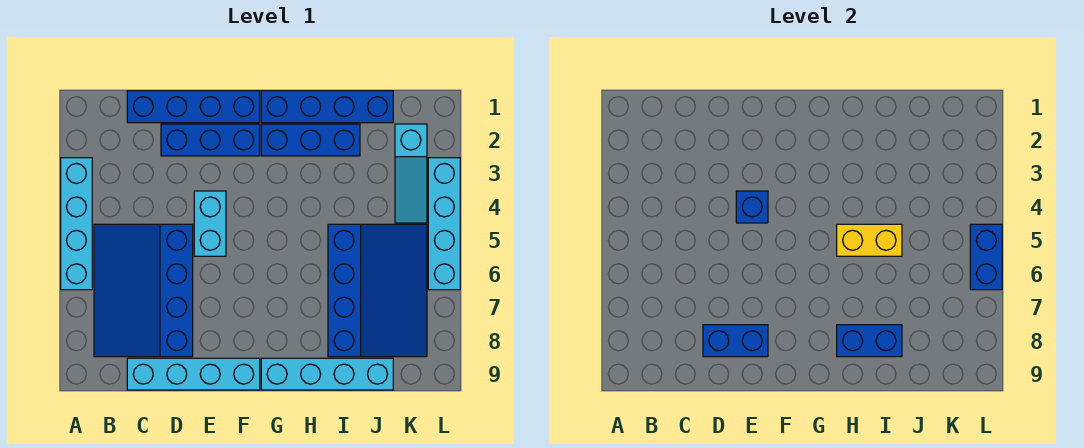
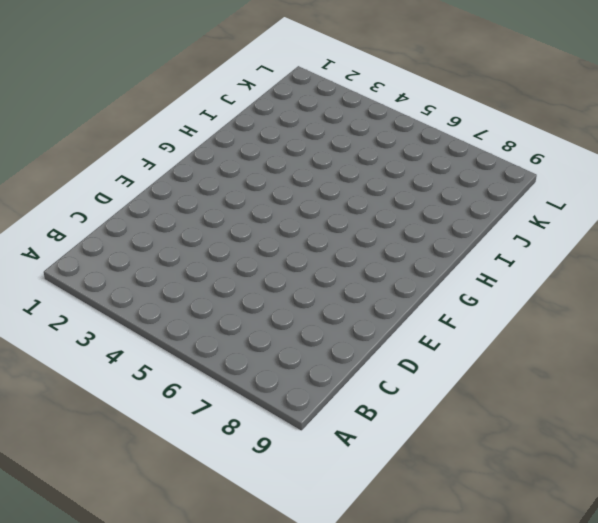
none -> cyan brick A3:A6 level 1
none -> blue slope B5:D8 level 1 top D
none -> blue brick C1:F1 level 1

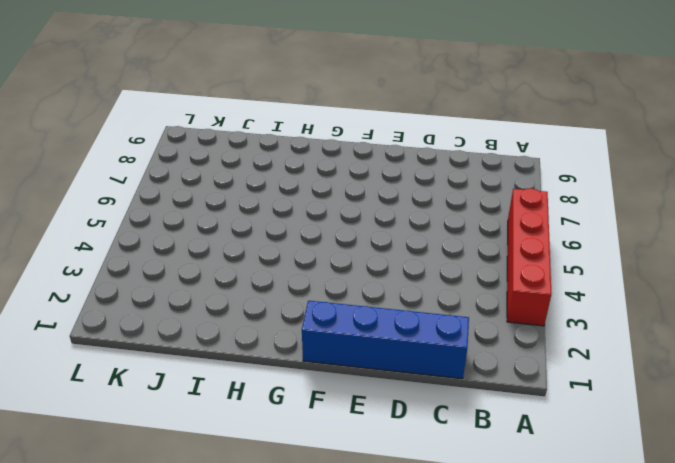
red brick A3:A6 level 1 -> cyan brick A3:A6 level 1
none -> blue slope B5:D8 level 1 top D
none -> cyan brick C9:F9 level 1
none -> blue brick D2:F2 level 1

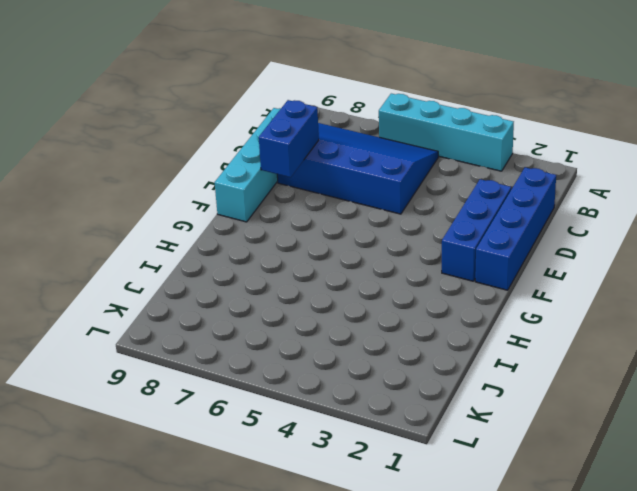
none -> cyan brick E4:E5 level 1
none -> blue brick G1:J1 level 1
none -> blue brick G2:I2 level 1

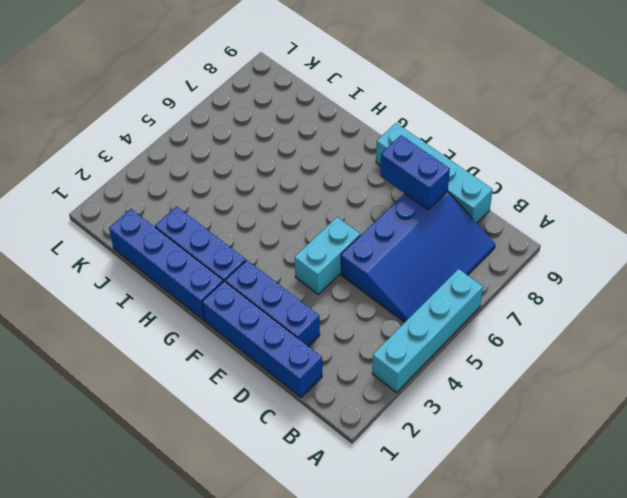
none -> cyan brick G9:J9 level 1
none -> blue slope I5:K8 level 1 top I
none -> cyan slope K2:K4 level 1 top 2

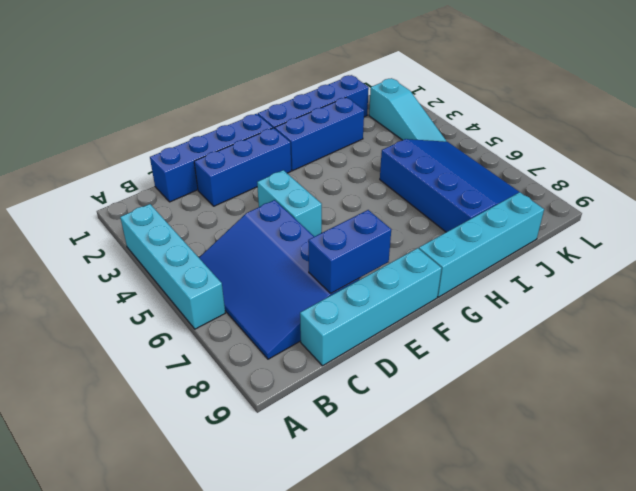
none -> cyan brick L3:L6 level 1
none -> blue brick E4 level 2
none -> yellow brick H5:I5 level 2

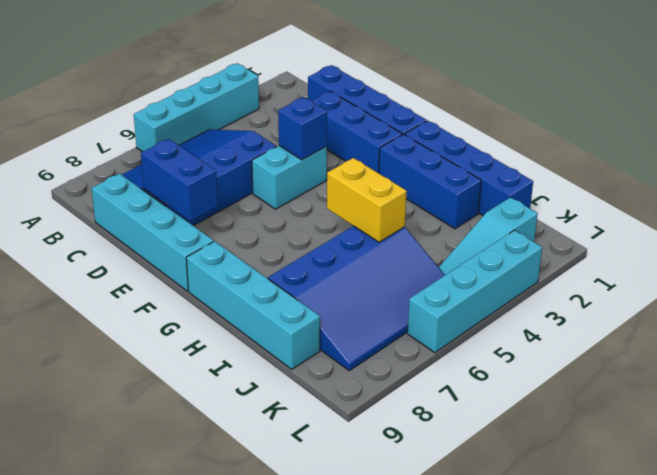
none -> blue brick H8:I8 level 2
none -> blue brick L5:L6 level 2

